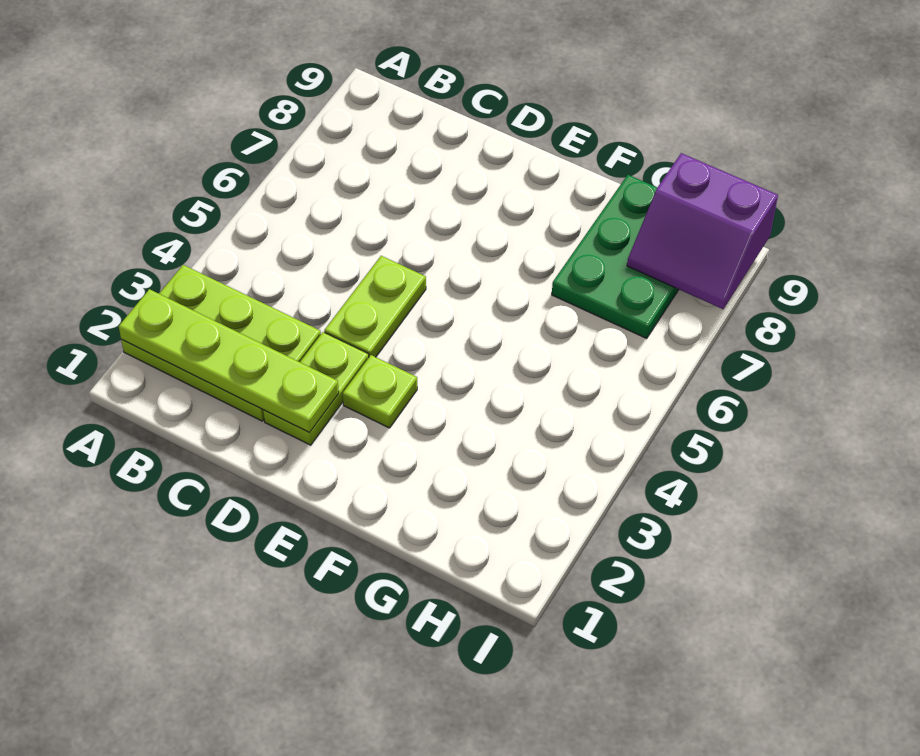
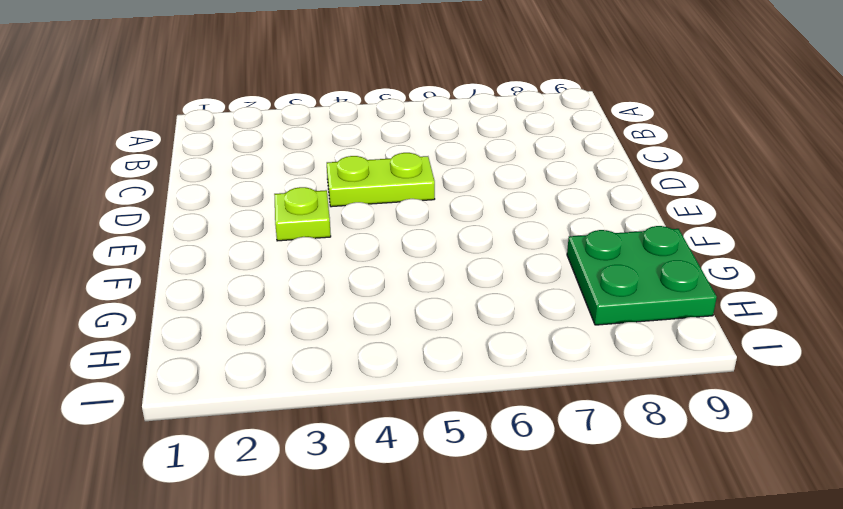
green plate G8:H9 level 1 -> green plate G7:H9 level 1
none -> lime plate A2:C3 level 1
none -> lime plate D2:D3 level 1

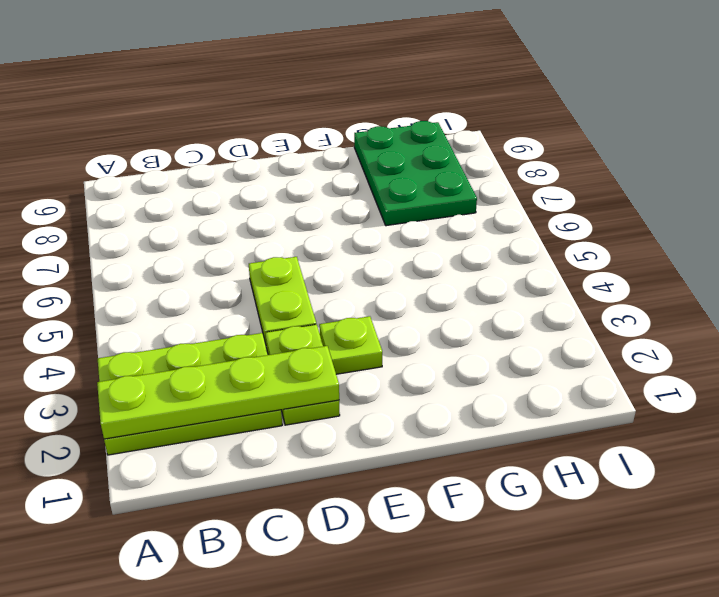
none -> purple slope H8:I9 level 2 top 9

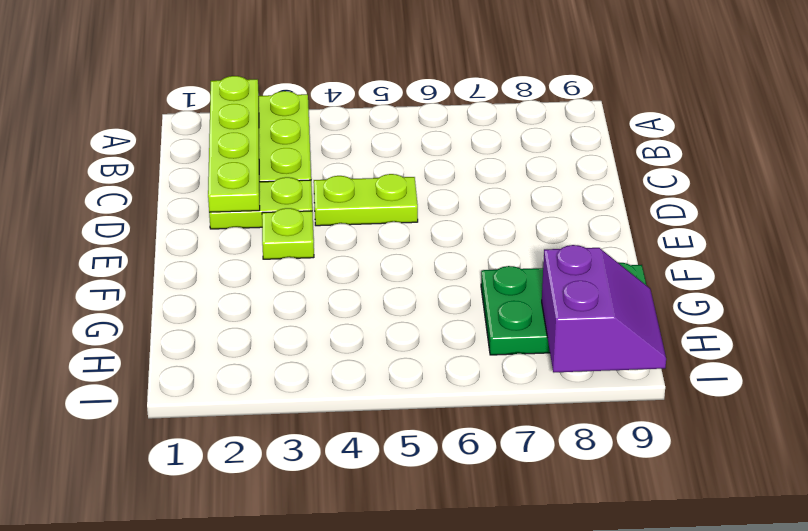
purple slope H8:I9 level 2 top 8 -> purple slope H8:I9 level 2 top 9

